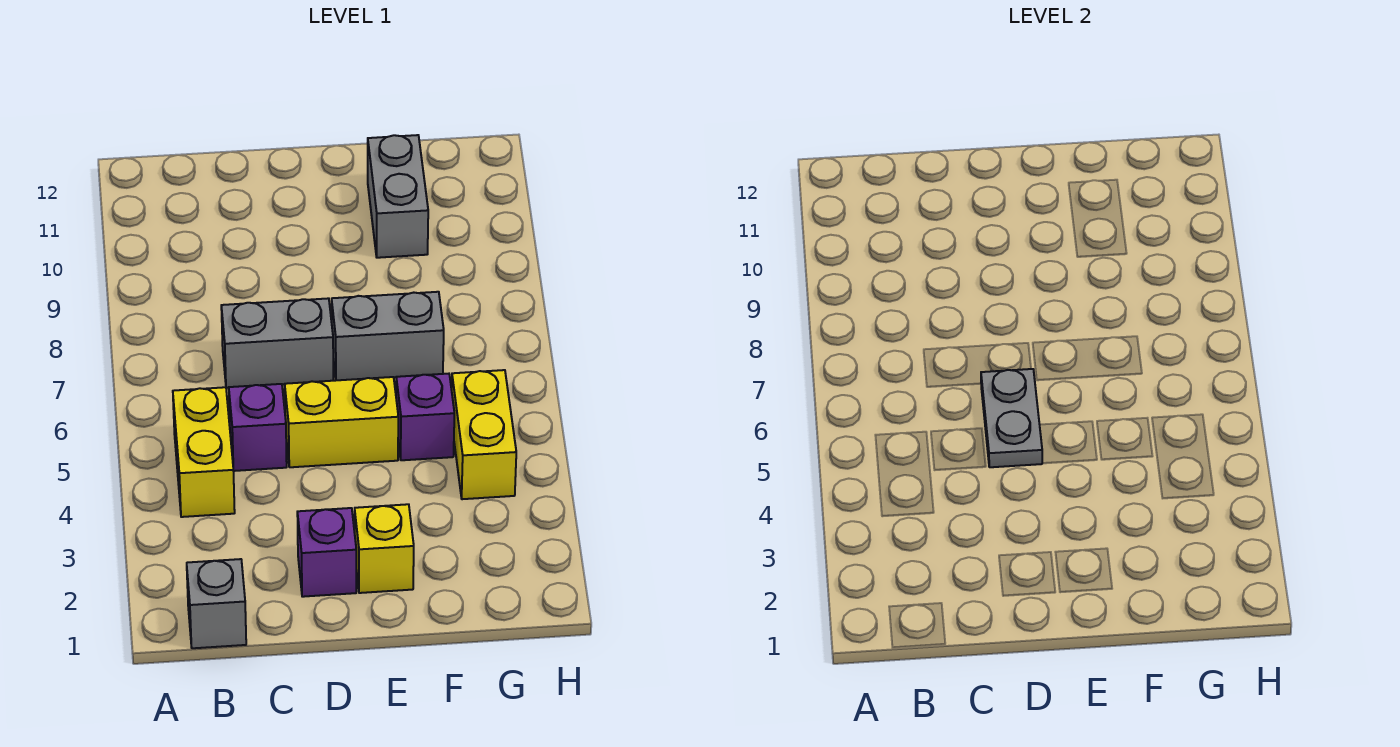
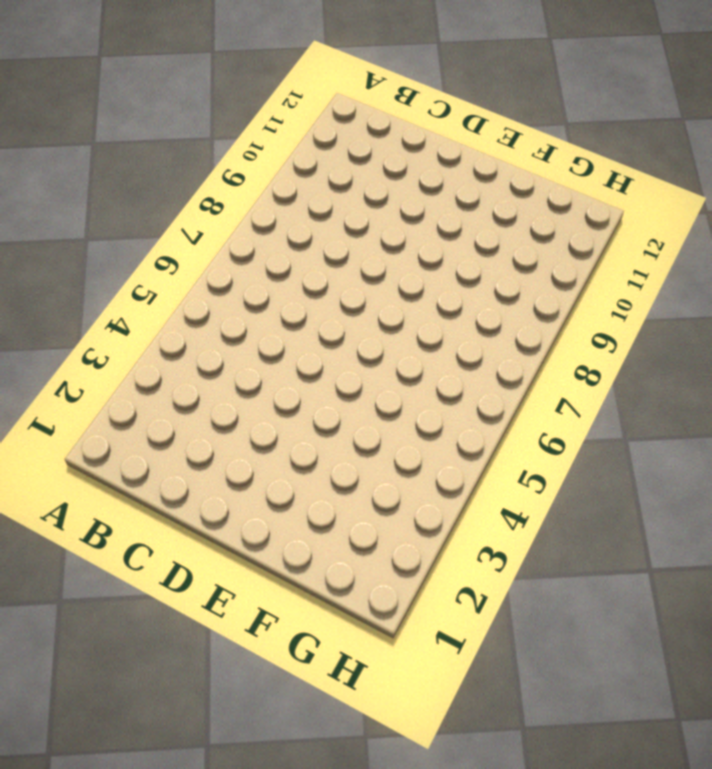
none -> grey brick B1 level 1
none -> yellow brick B4:B5 level 1
none -> purple brick C5 level 1

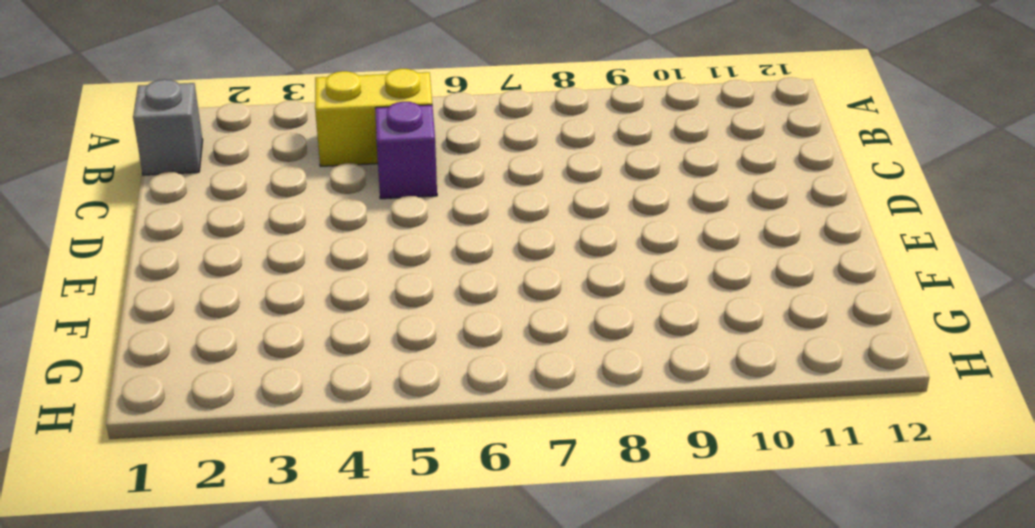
none -> grey brick C7:D7 level 1
none -> purple brick D2 level 1
none -> yellow brick D5:E5 level 1

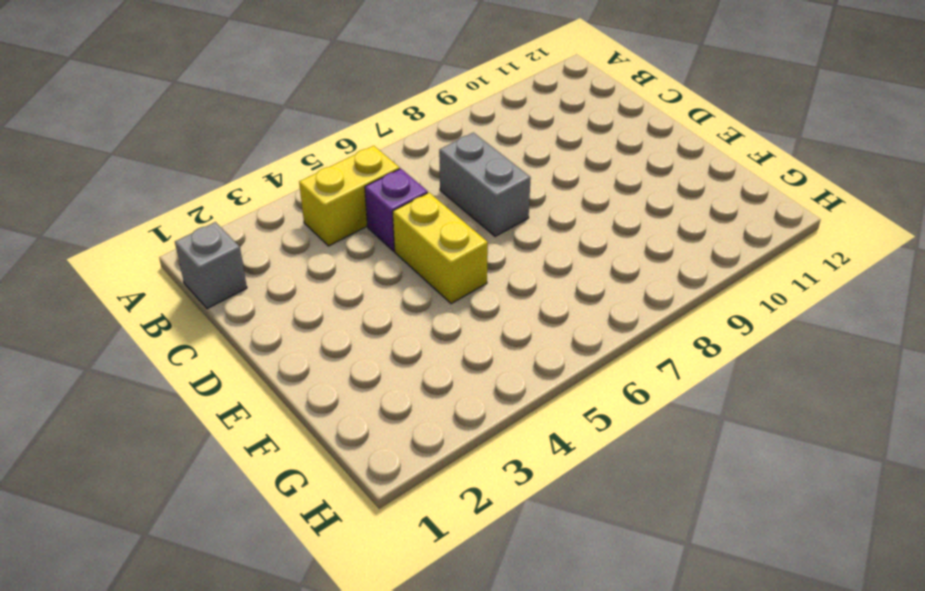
none -> purple brick D2 level 1
none -> yellow brick E2 level 1
none -> grey brick E7:F7 level 1

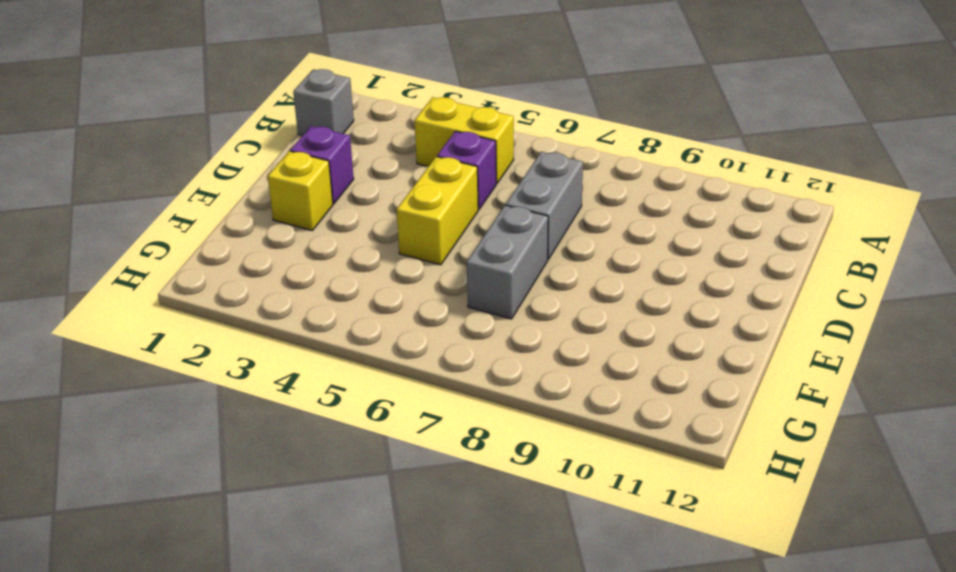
none -> purple brick F5 level 1
none -> grey brick F10:F11 level 1
none -> yellow brick G4:G5 level 1

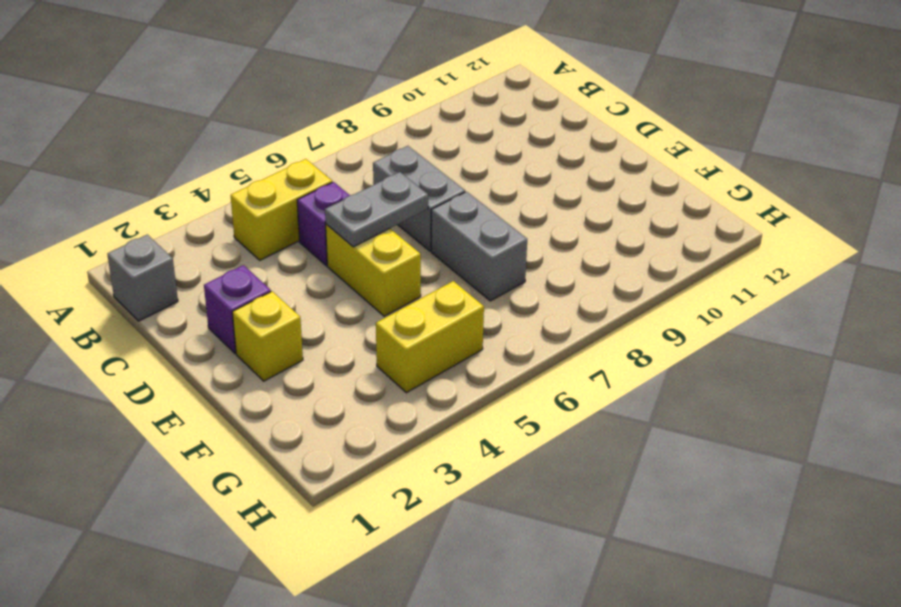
none -> purple brick F5 level 1
none -> grey brick F10:F11 level 1

